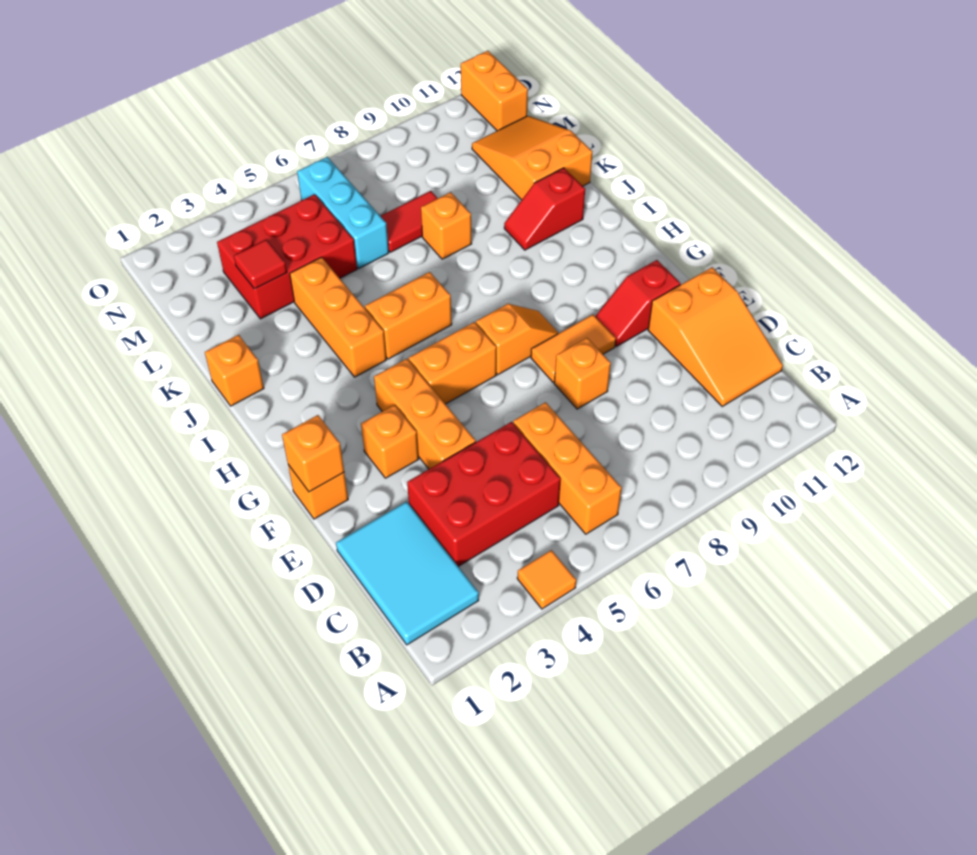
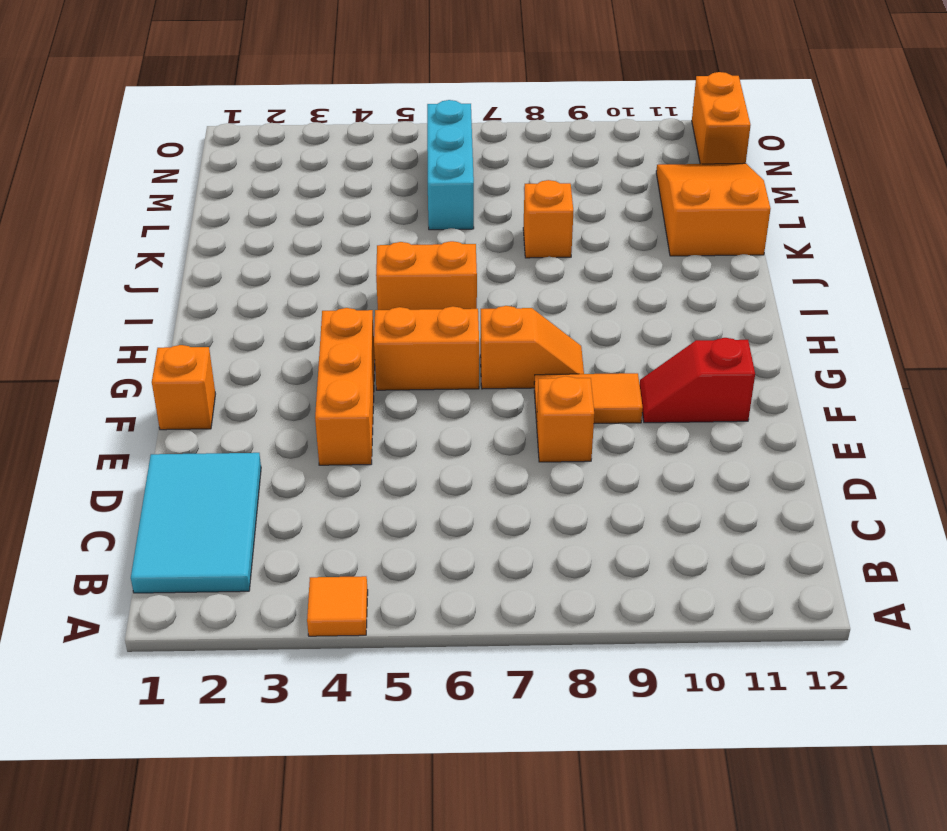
none -> orange brick B6:D6 level 1
none -> red brick C3:D5 level 1
none -> orange slope C11:E12 level 1 top E

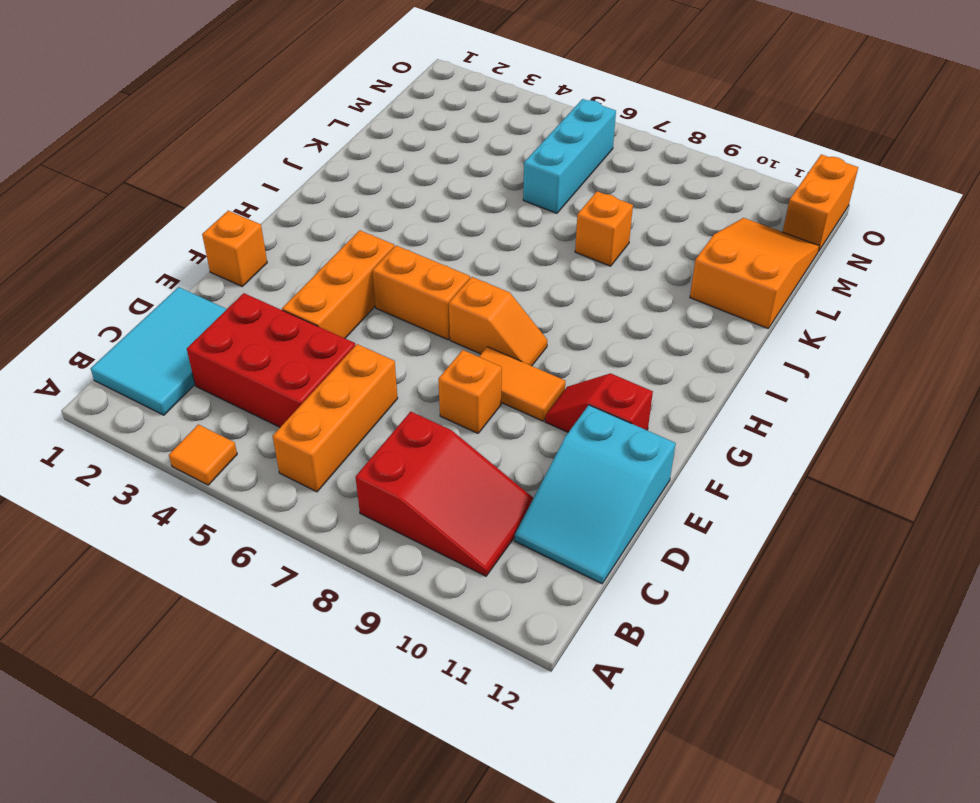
red slope B8:C10 level 1 top 8 -> none
cyan slope C11:E12 level 1 top E -> orange slope C11:E12 level 1 top E
none -> orange brick F3 level 1
none -> orange brick I4:K4 level 1
none -> orange brick I5:I6 level 1

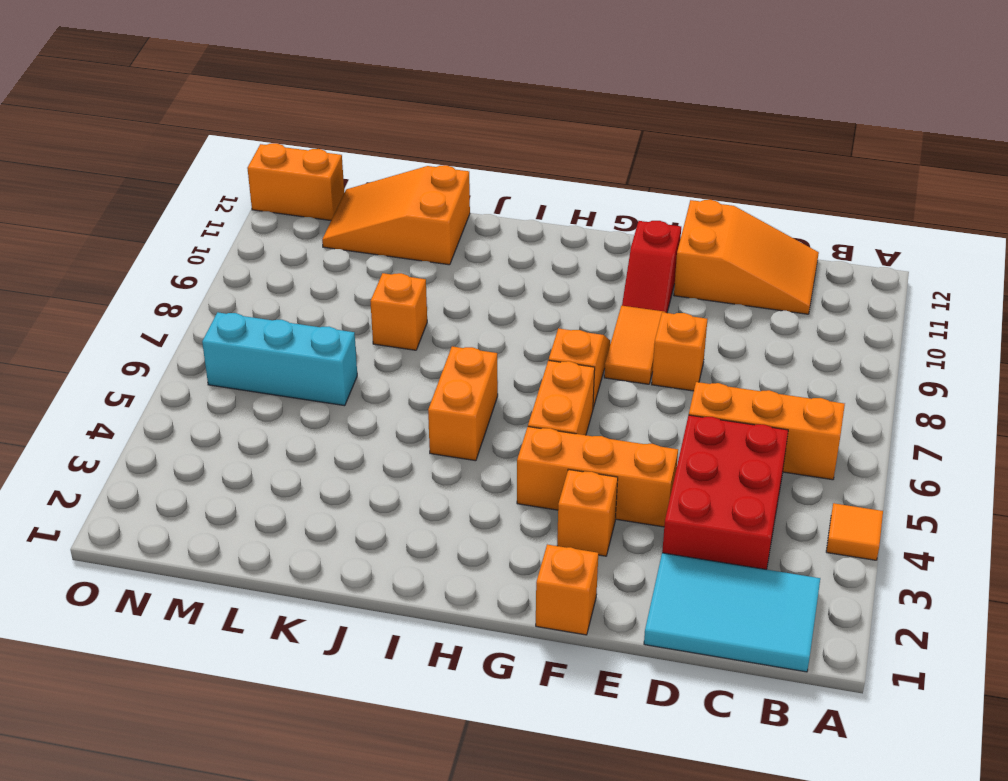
none -> orange brick I4:K4 level 1
none -> orange brick J1 level 1
none -> red slope J10:J11 level 1 top 11

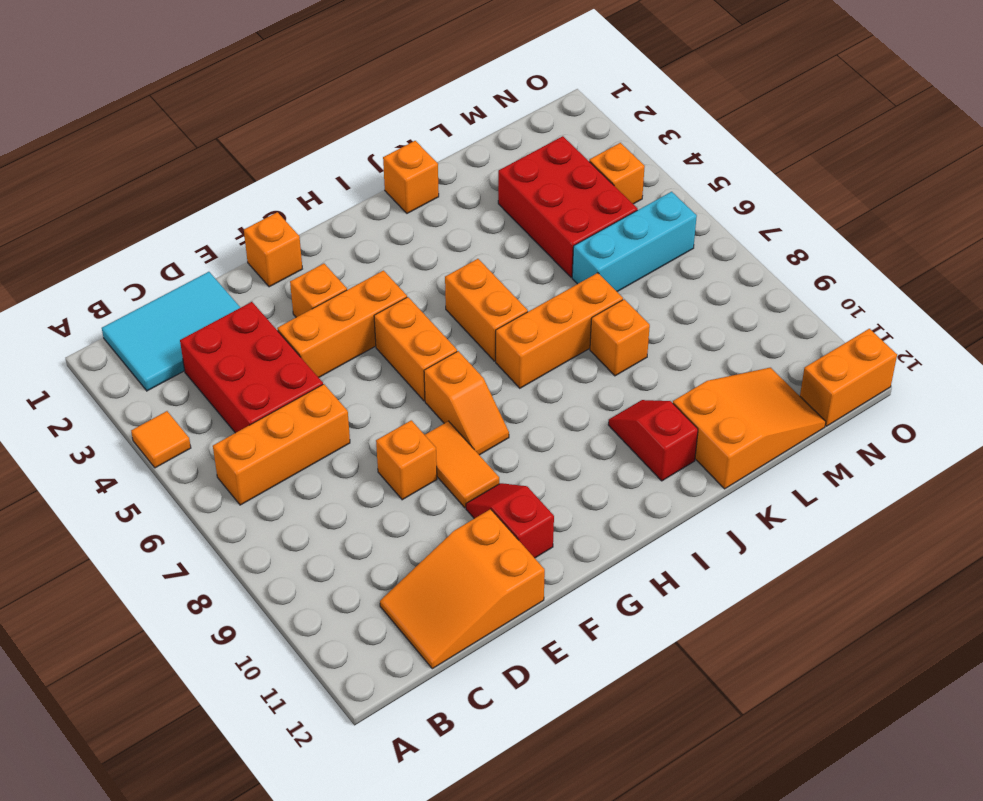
orange brick I7:K7 level 1 -> orange brick I4:K4 level 1
orange brick N4 level 1 -> orange brick F1 level 2
none -> red tile L7:L8 level 1
none -> red tile L3 level 2

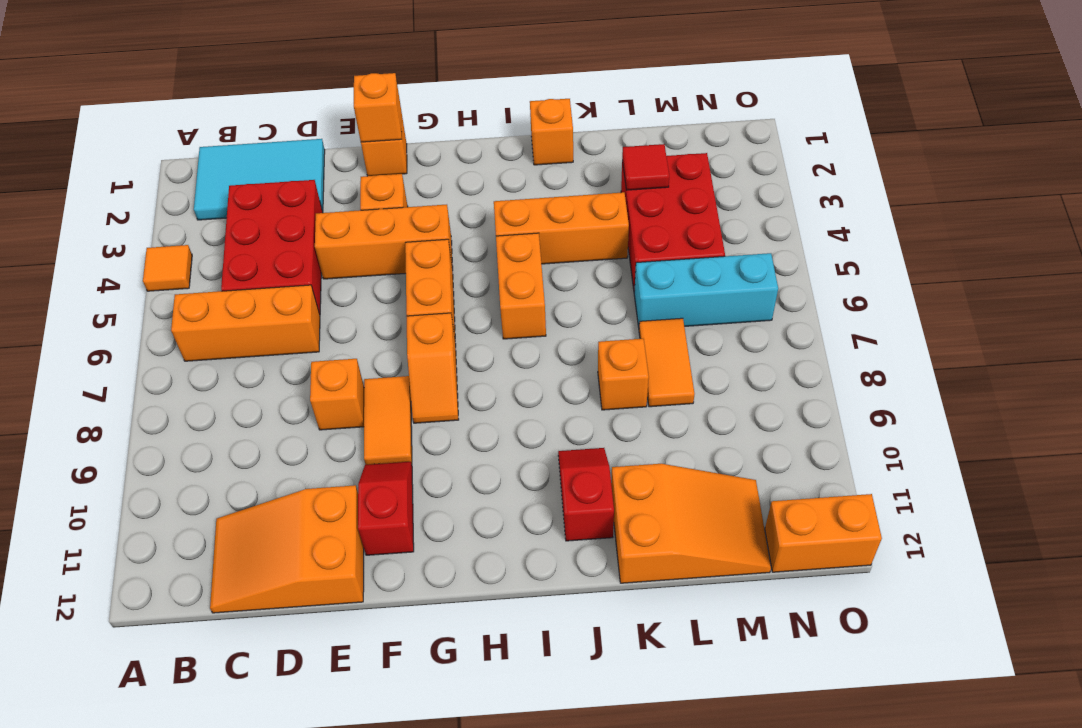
orange tile L7:L8 level 1 -> red tile L7:L8 level 1

